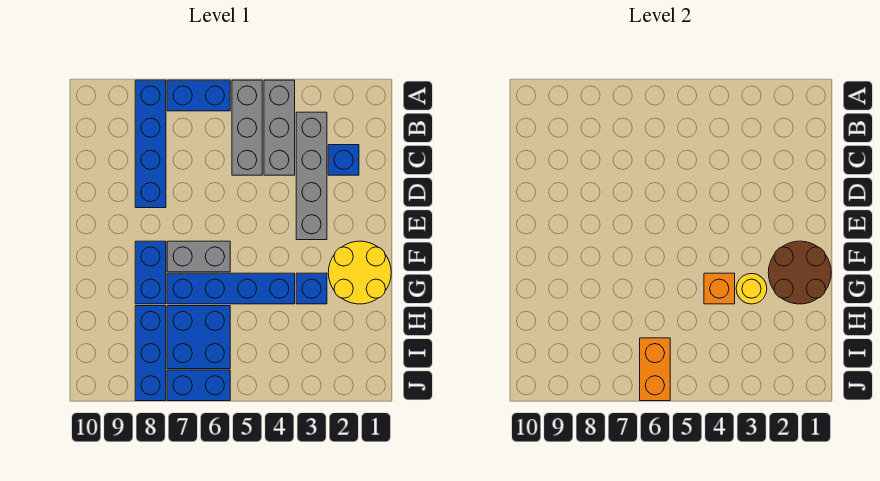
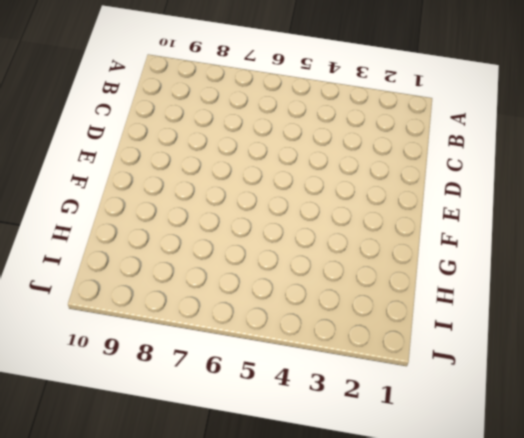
none -> grey brick A4:C4 level 1
none -> grey brick A5:C5 level 1
none -> blue brick A6:A7 level 1

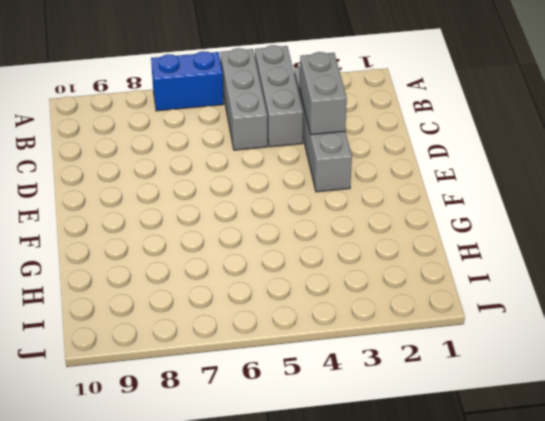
grey brick C3:D3 level 2 -> grey brick F6:F7 level 1
none -> blue brick A8:D8 level 1
none -> blue brick C2 level 1
none -> yellow round brick F1:G2 level 1

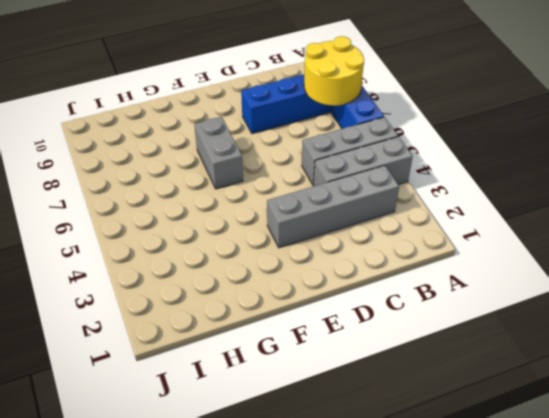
yellow round brick A7:B8 level 2 -> yellow round brick F1:G2 level 1
none -> blue brick C2 level 1
none -> blue brick F8:G8 level 1
none -> blue brick G3 level 1

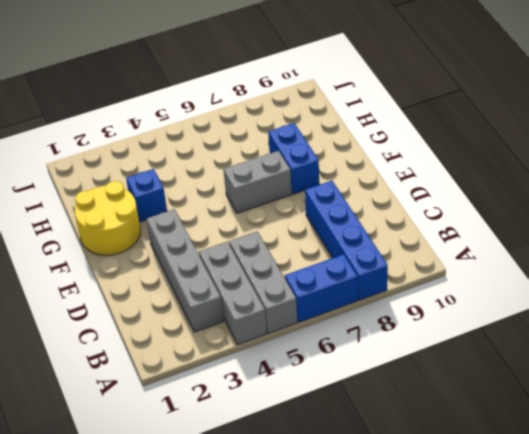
none -> blue brick C2 level 1
none -> blue brick G4:G7 level 1
none -> blue brick H6:I7 level 1

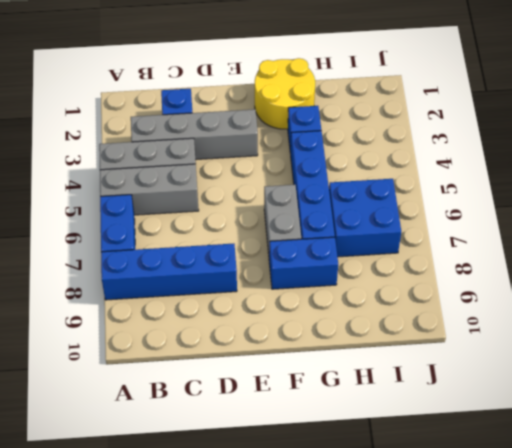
none -> blue brick H8:J8 level 1
none -> blue brick J6:J7 level 1
none -> brown round brick F1:G2 level 2

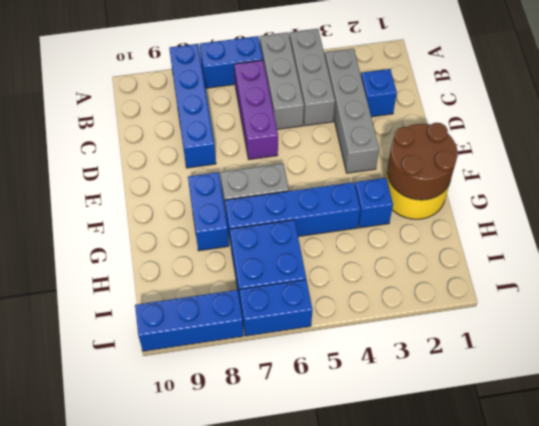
purple brick B6:D6 level 1 -> none
blue brick J8:J10 level 1 -> blue brick H8:J8 level 1
none -> yellow round brick G3 level 2
none -> orange brick G4 level 2
none -> orange brick I6:J6 level 2

